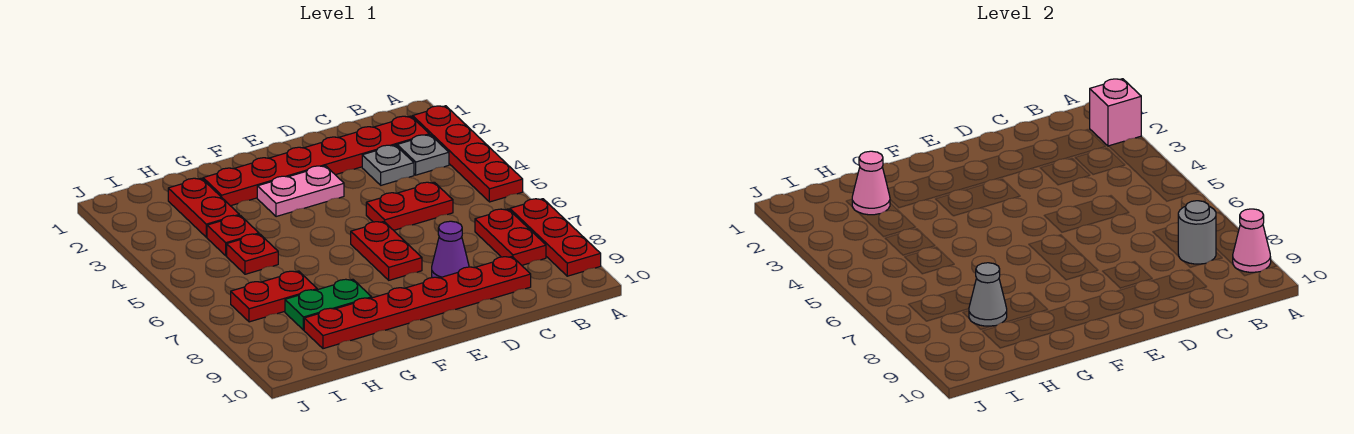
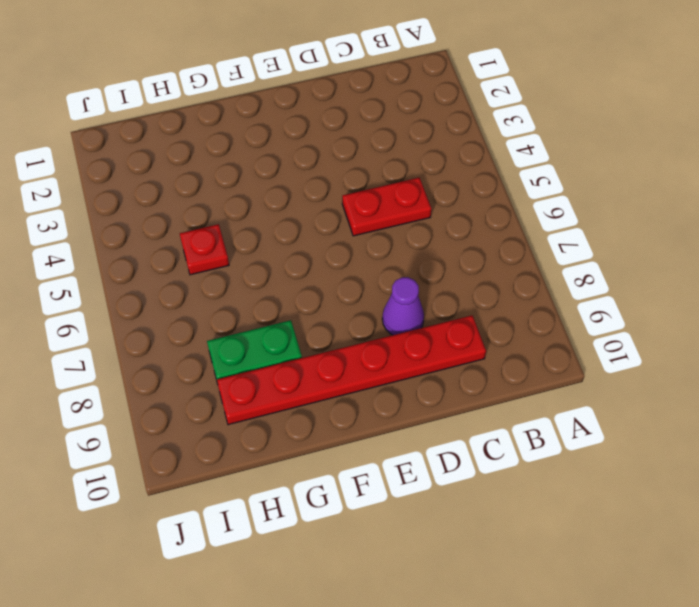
none -> red plate A2:A5 level 1
none -> red plate A7:A9 level 1
none -> red plate B2:G2 level 1

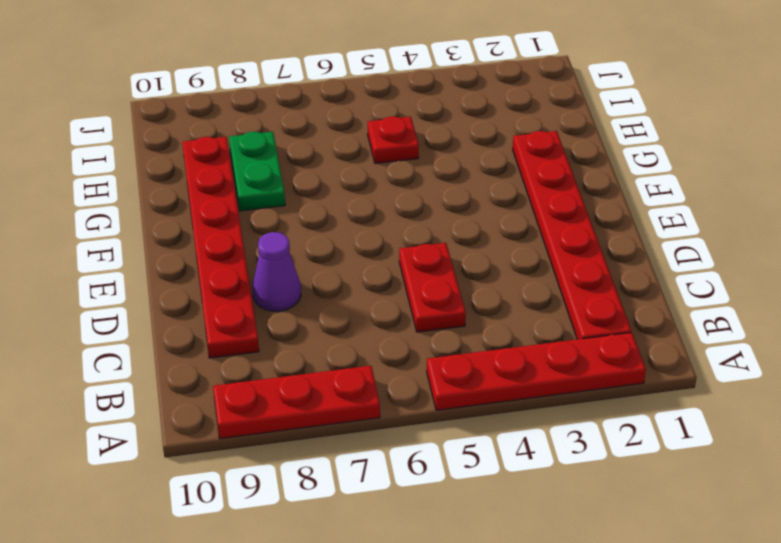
none -> grey plate B3 level 1
none -> red plate B7:B8 level 1
none -> grey plate C3 level 1

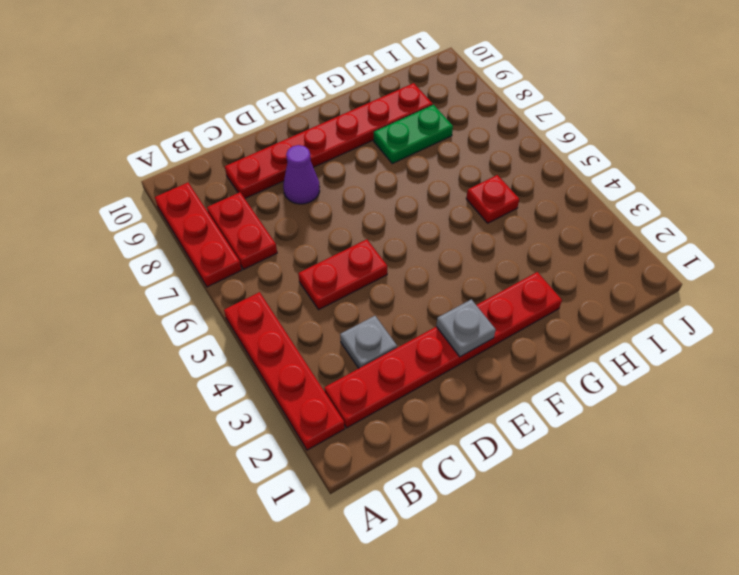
grey plate E2 level 2 -> grey plate B3 level 1
none -> pink plate E3:F3 level 1
none -> red plate E6:E7 level 1
none -> red plate H2:H3 level 1

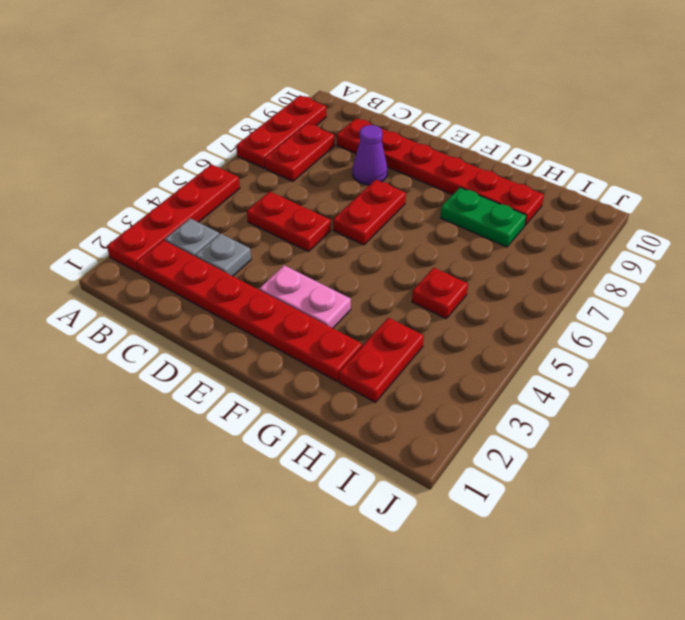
none -> red plate H4 level 1
none -> red plate H7:I7 level 1
none -> pink brick A2 level 2

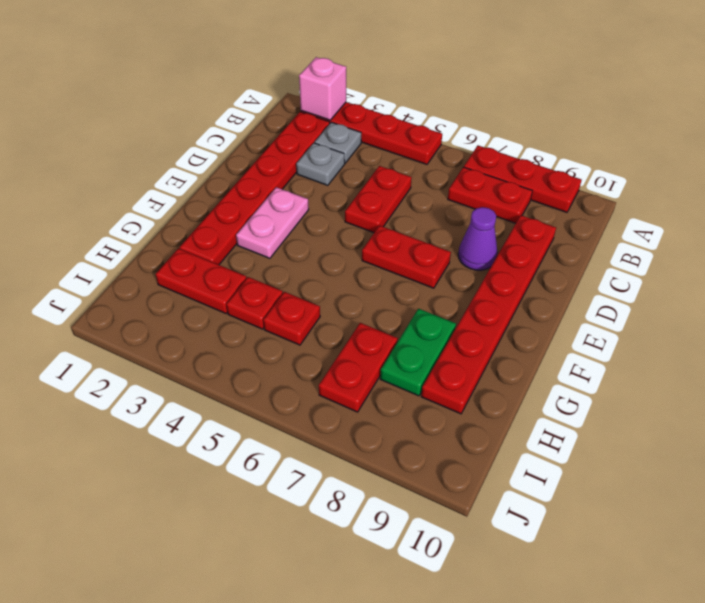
none -> pink cone A9 level 2
none -> grey round brick B8 level 2
none -> pink cone H2 level 2

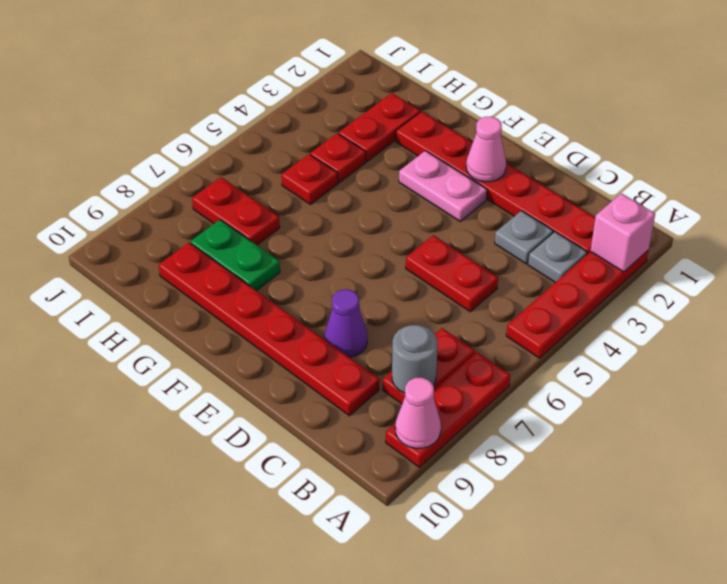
pink cone E2 level 2 -> pink cone H2 level 2
none -> red plate E6:E7 level 1
none -> grey cone H8 level 2

